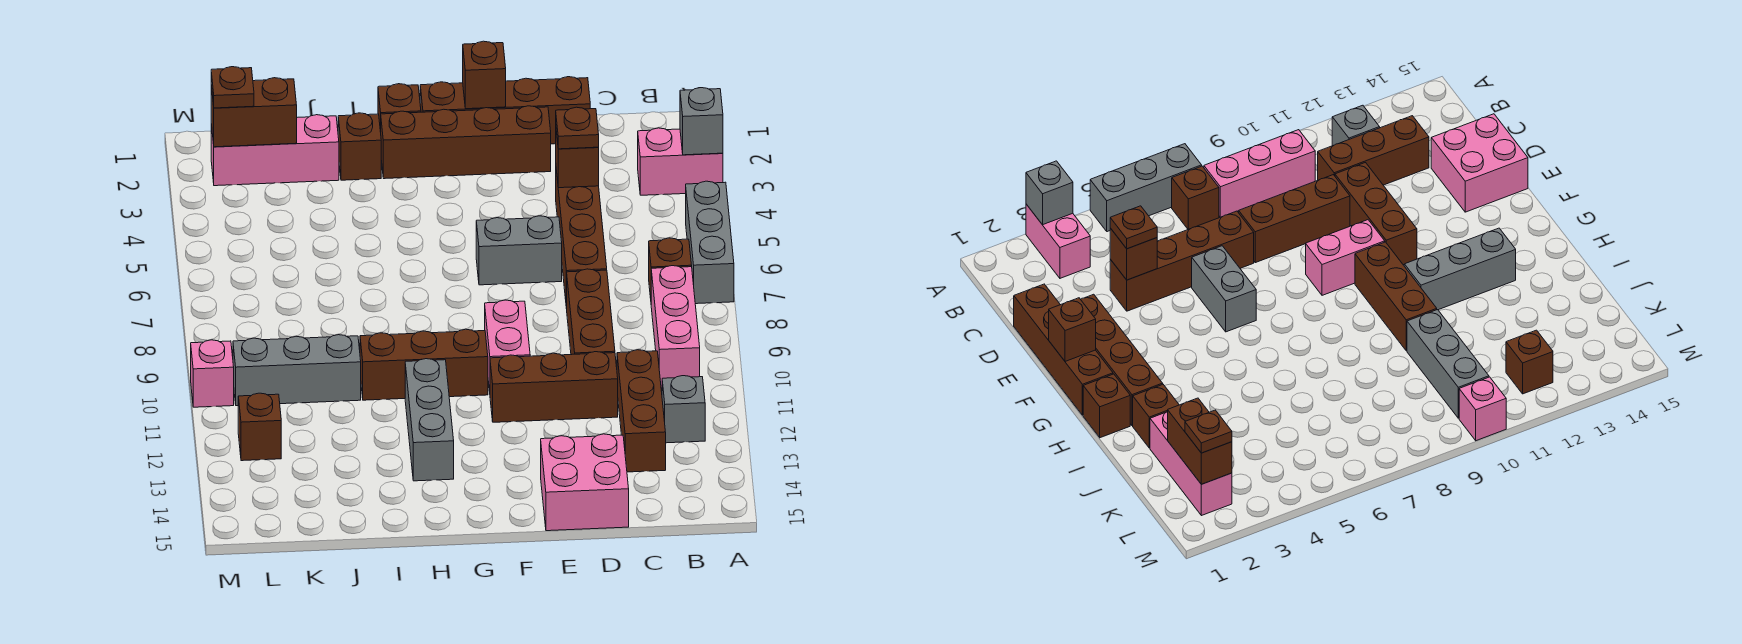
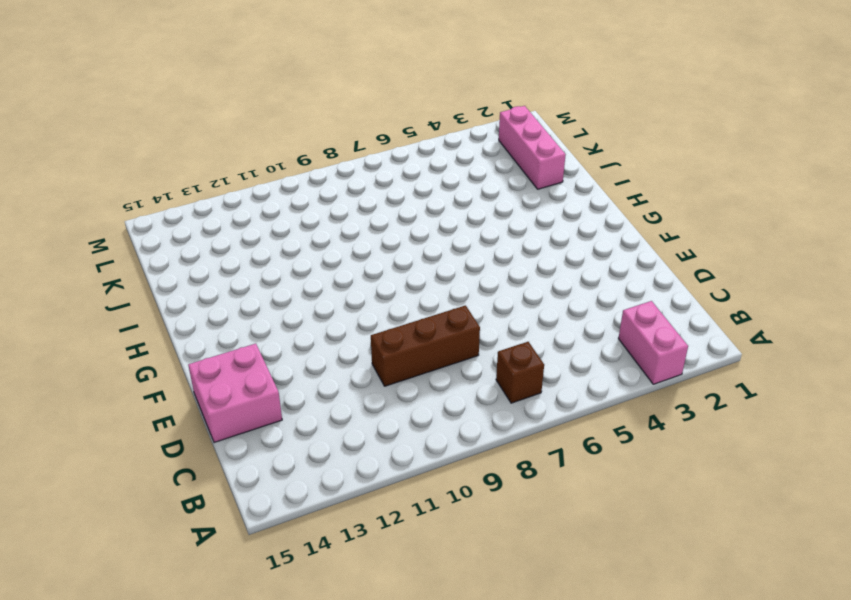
none -> grey brick A5:A7 level 1
none -> pink brick B8:B10 level 1
none -> grey brick B12 level 1

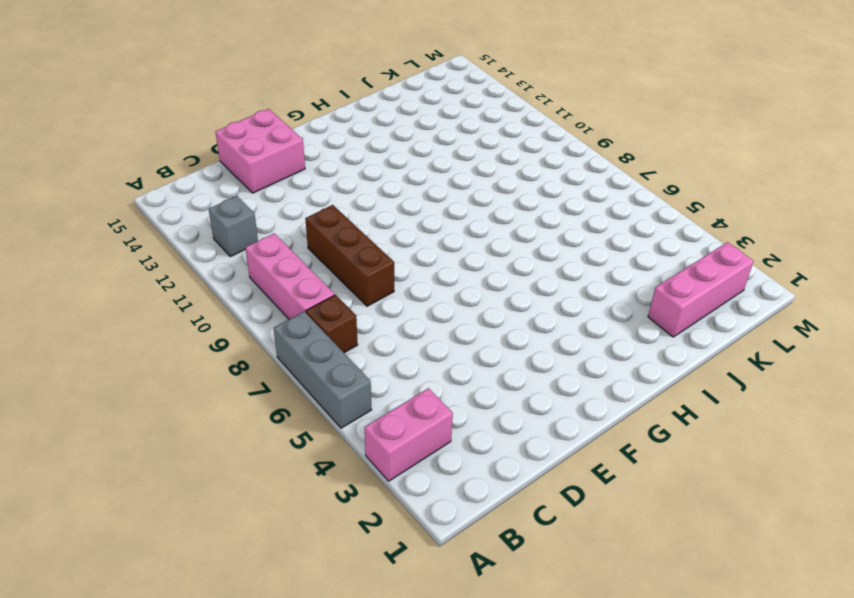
none -> brown brick C11:C13 level 1
none -> brown brick D1:G1 level 1
none -> brown brick D4:D7 level 1

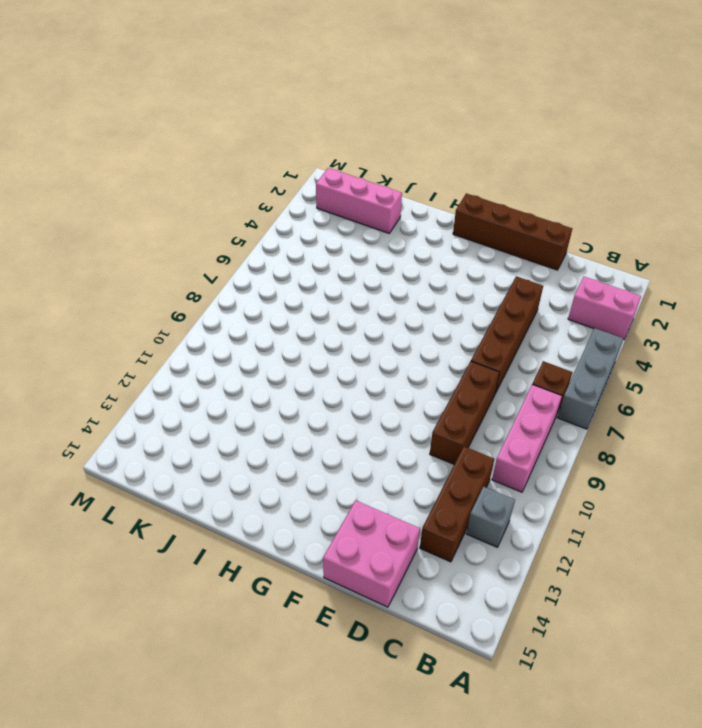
none -> brown brick D11:F11 level 1
none -> brown brick E2:H2 level 1
none -> grey brick E6:F6 level 1

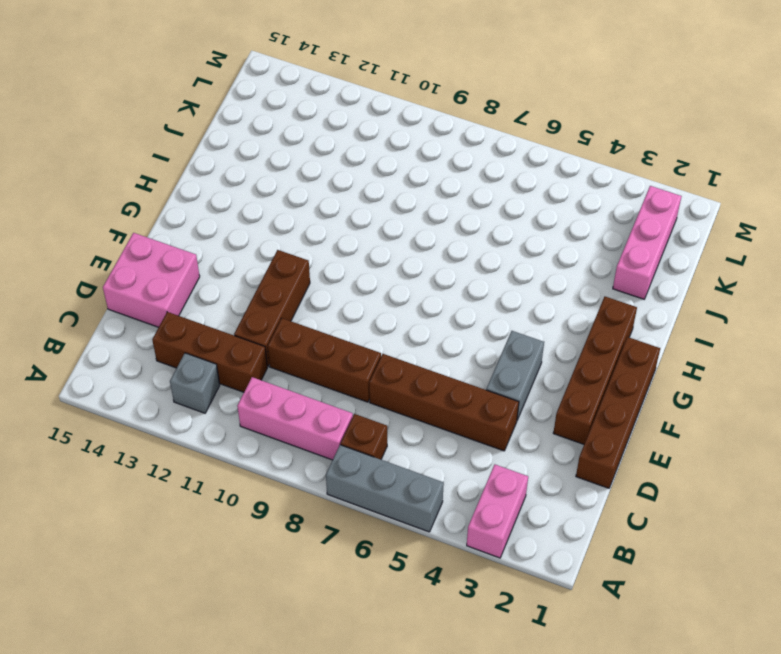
grey brick E4:F4 level 1 -> grey brick E6:F6 level 1
none -> pink brick F9:F10 level 1
none -> brown brick G10:I10 level 1
none -> brown brick H1 level 1

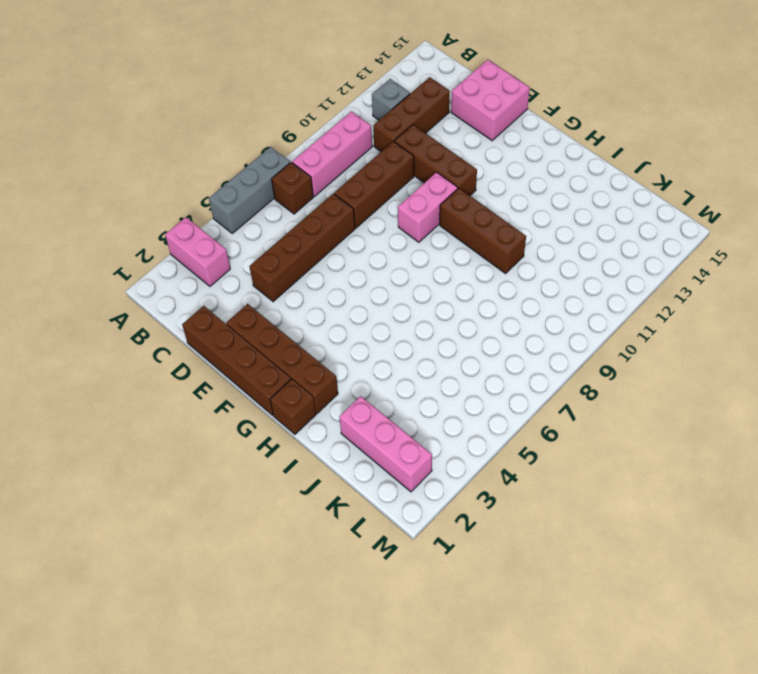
none -> grey brick E6:F6 level 1
none -> grey brick H11:H13 level 1
none -> brown brick I2 level 1

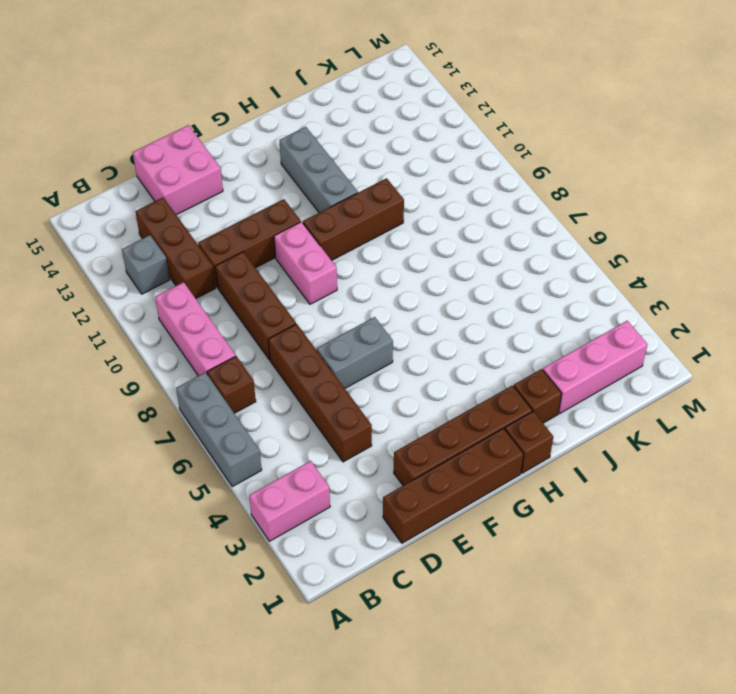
none -> grey brick J10:L10 level 1
none -> brown brick L12 level 1
none -> pink brick M10 level 1

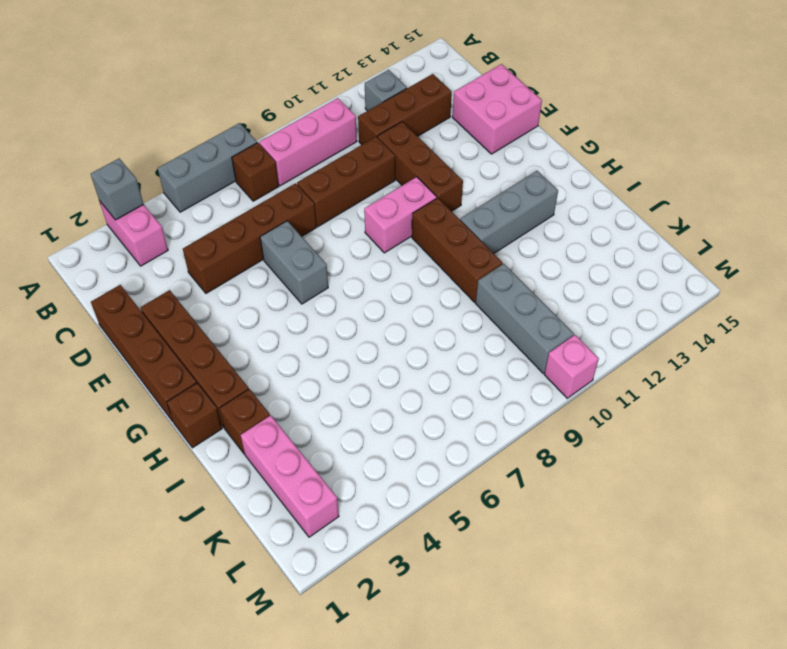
none -> brown brick L12 level 1
none -> brown brick D4 level 2
none -> brown brick F1 level 2

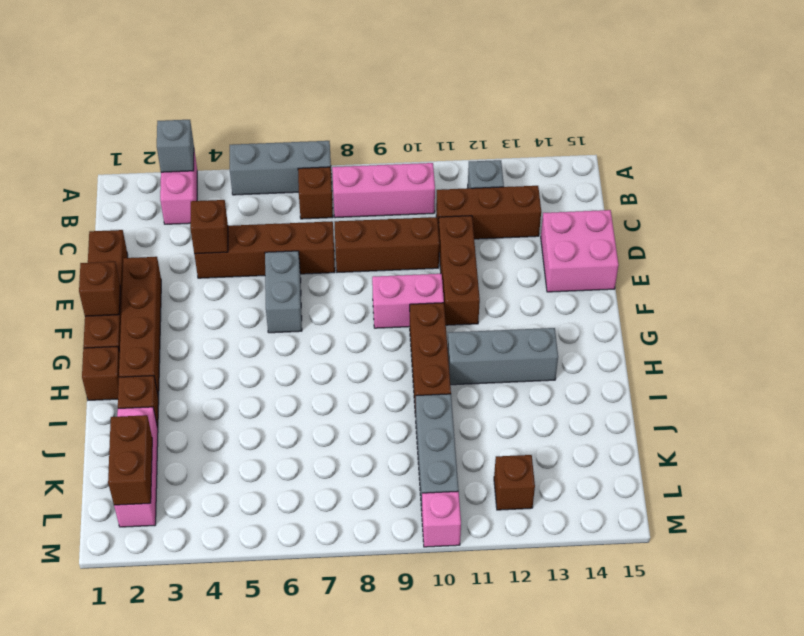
none -> brown plate D4 level 3
none -> brown plate L2 level 3

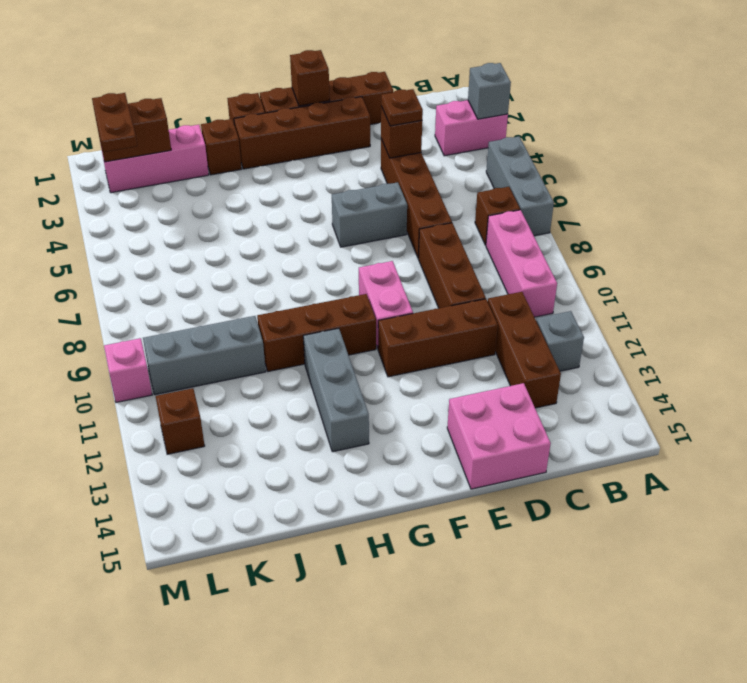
brown plate L2:L3 level 3 -> brown plate L2 level 3

